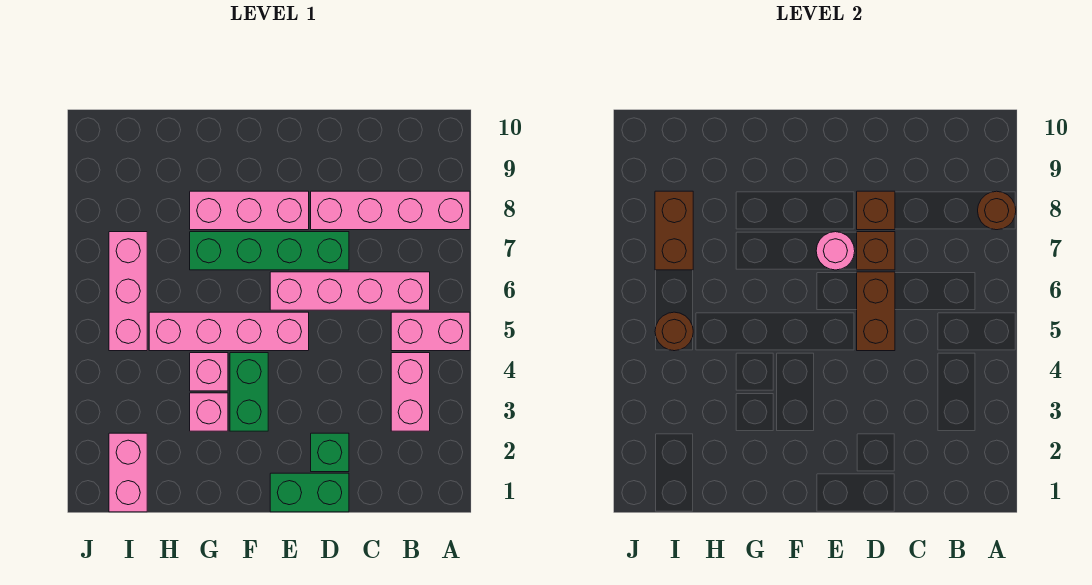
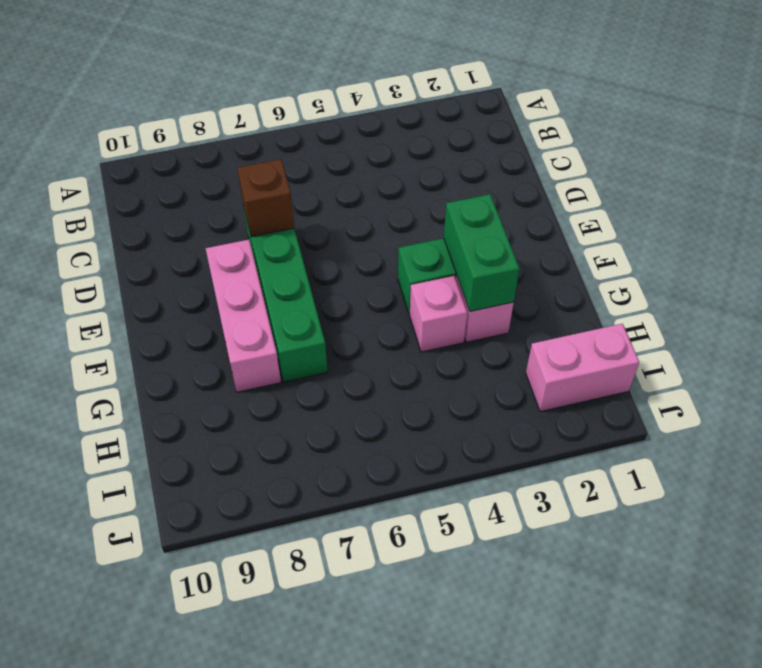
green brick F3:G3 level 2 -> green brick D1:E1 level 1
none -> pink brick A5:B5 level 1
none -> pink brick A8:D8 level 1
none -> pink brick B3:B4 level 1

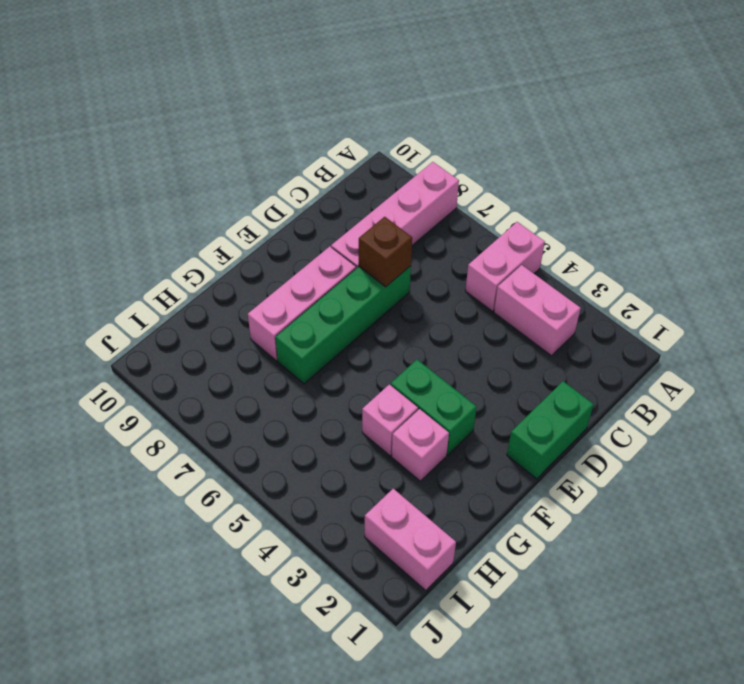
none -> pink brick B6:E6 level 1
none -> green brick D2 level 1
none -> pink brick E5:H5 level 1

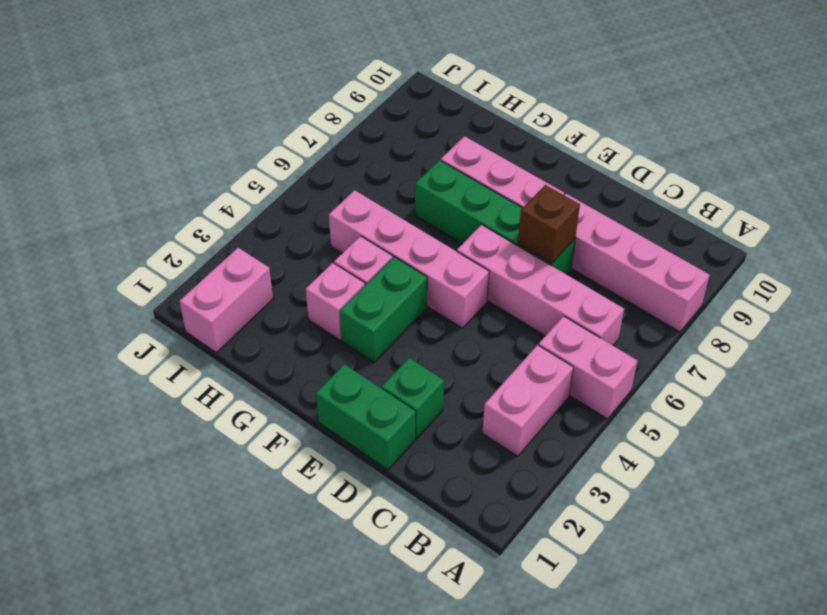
none -> pink brick I5:I7 level 1
none -> brown round brick A8 level 2
none -> brown brick D5:D6 level 2

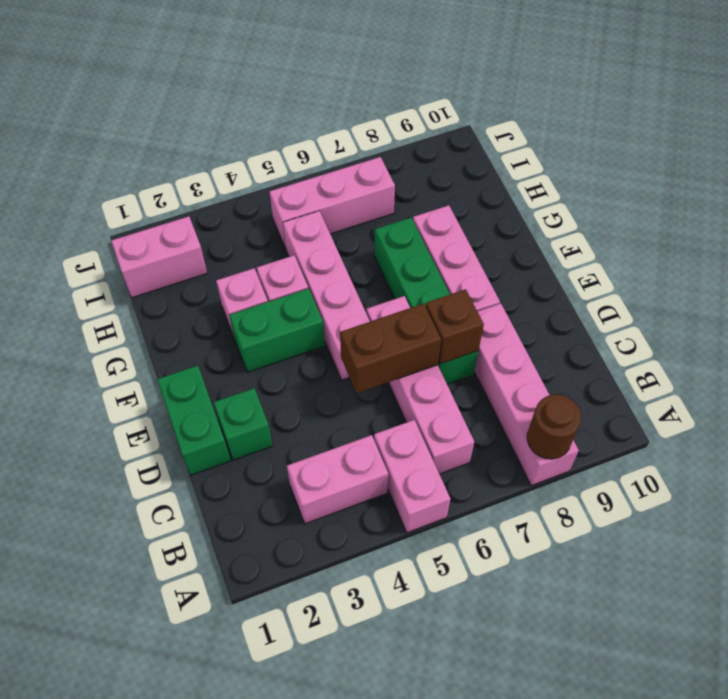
none -> brown brick D8 level 2
none -> pink round brick E7 level 2
none -> brown round brick I5 level 2

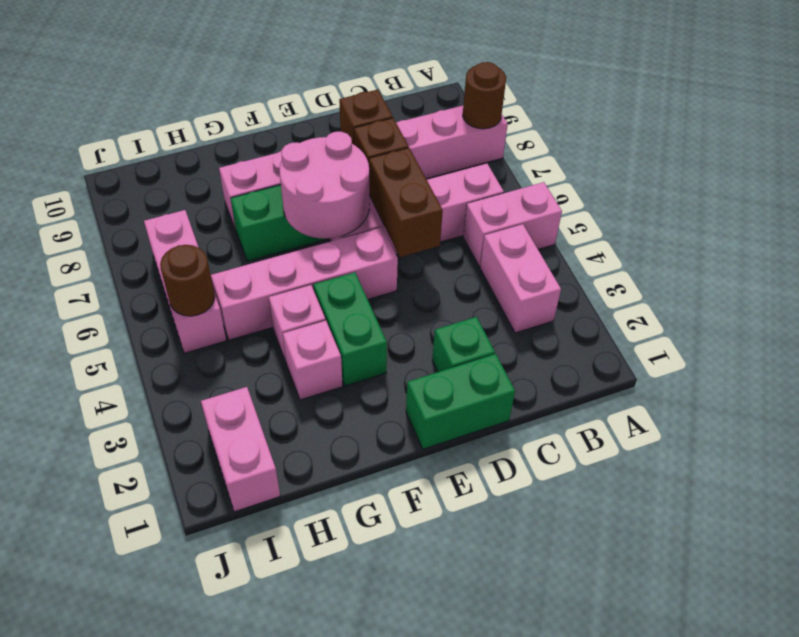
pink round brick E6:F7 level 2 -> pink round brick E7 level 2
none -> brown brick I7:I8 level 2

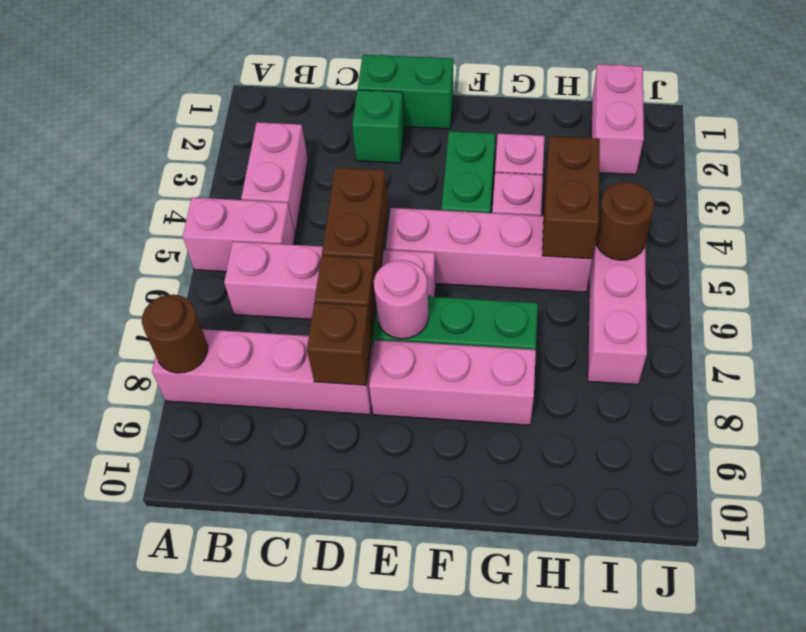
brown brick H4:H5 level 2 -> brown brick I7:I8 level 2

